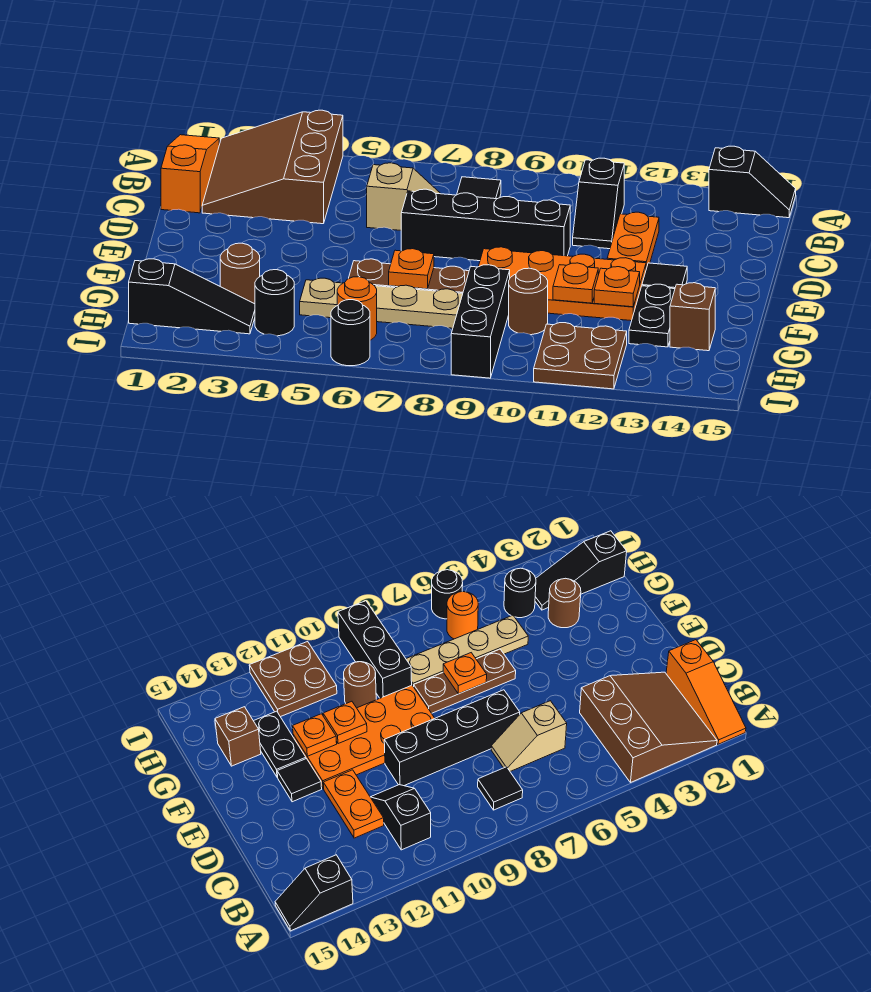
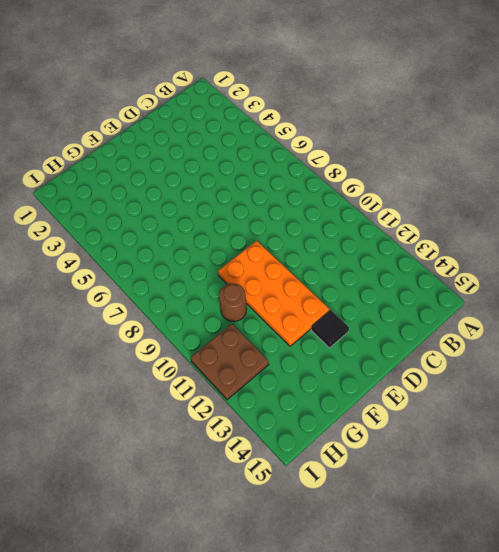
none -> orange slope A1:C1 level 1 top C
none -> brown slope A2:C4 level 1 top 4
none -> black slope A14:A15 level 1 top 14

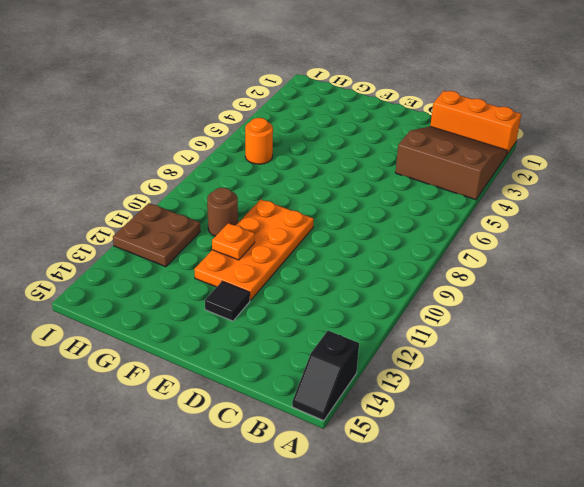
orange brick A1:C1 level 1 -> orange slope A1:C1 level 1 top C
none -> black tile B8 level 1
none -> black slope B11:C11 level 1 top B
none -> tan slope C6:C7 level 1 top 6

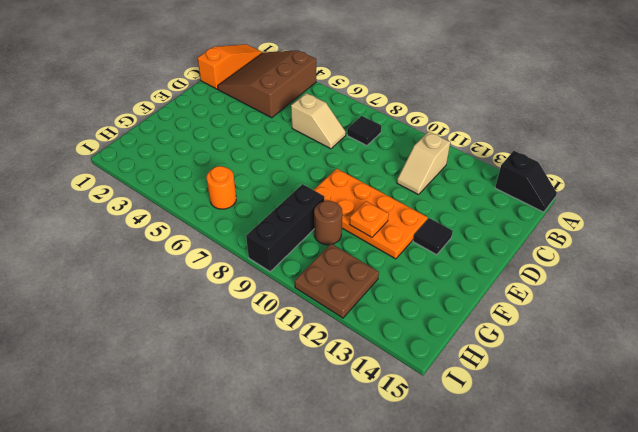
tan slope B11:C11 level 1 top B -> black slope B11:C11 level 1 top B
none -> orange plate C12:D12 level 1
none -> black brick D7:D10 level 1
none -> brown plate F6:F8 level 1

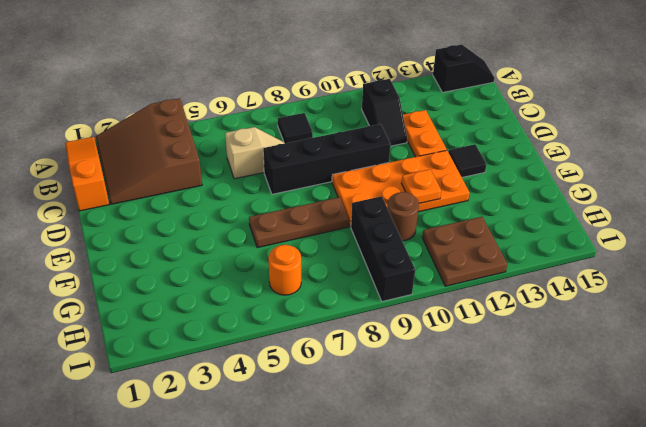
none -> black plate F13:G13 level 1
none -> brown round brick G3 level 1
none -> tan plate G5:G8 level 1

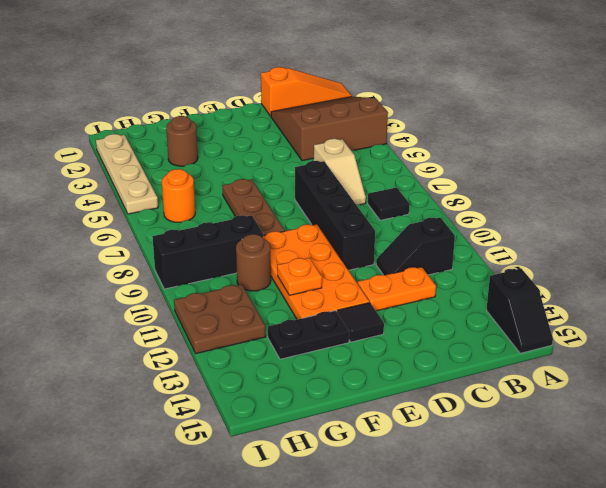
tan plate I2:I5 level 1 -> tan plate G5:G8 level 1
none -> brown brick G14 level 1
none -> black slope H1:H3 level 1 top 1
none -> black round brick H4 level 1

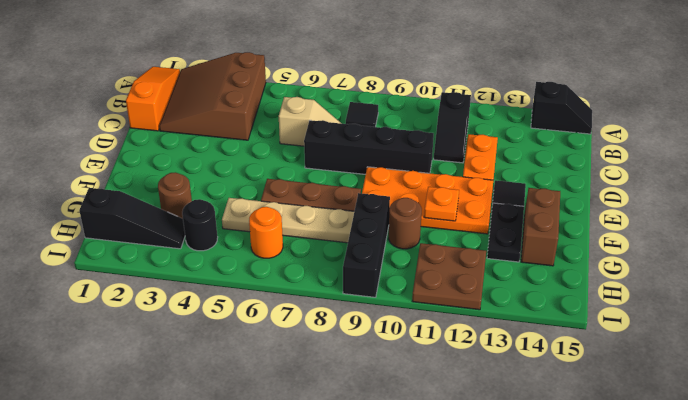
brown brick F14:G14 level 1 -> brown brick G14 level 1
none -> black round brick I6 level 1
none -> orange plate F7 level 2
none -> orange plate F12 level 2

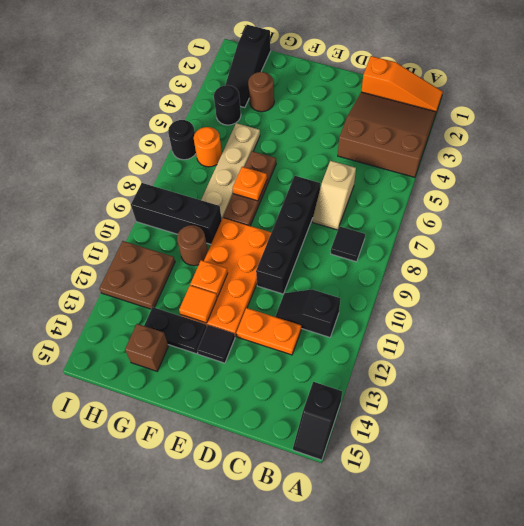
orange tile F12 level 2 -> orange plate F12 level 2

